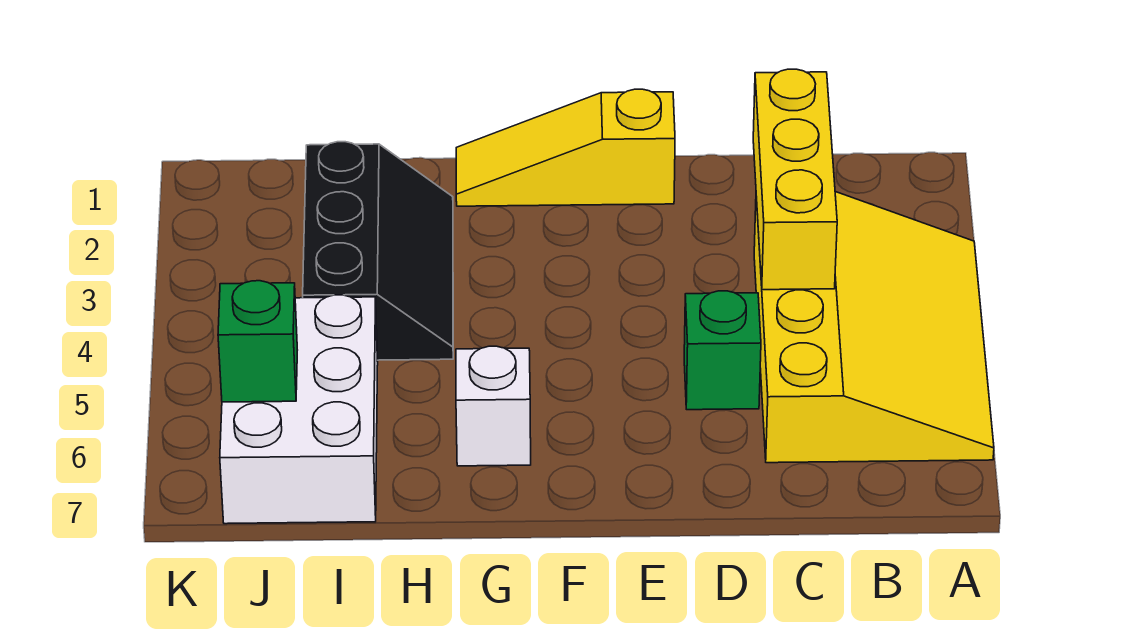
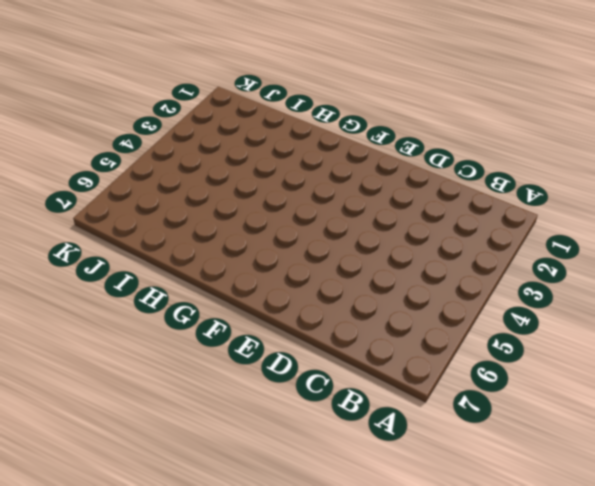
none -> yellow slope A3:C6 level 1 top C
none -> green brick D5 level 1

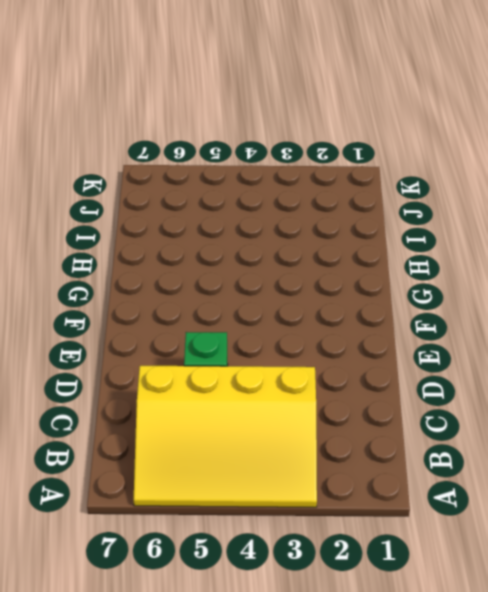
none -> yellow slope E1:G1 level 1 top E
none -> white brick G6 level 1

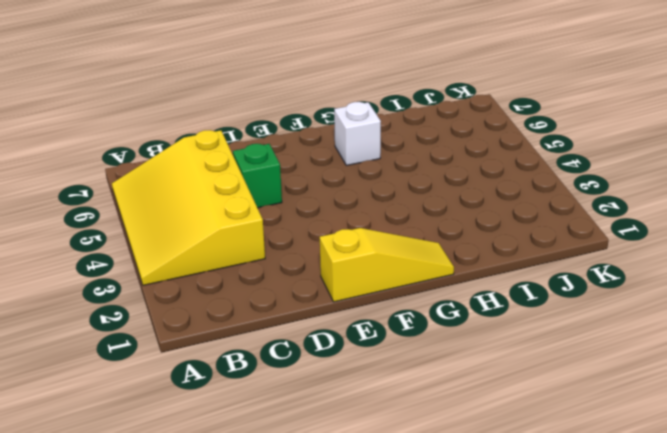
none -> black slope H2:I4 level 1 top I
none -> white brick I5:J7 level 1

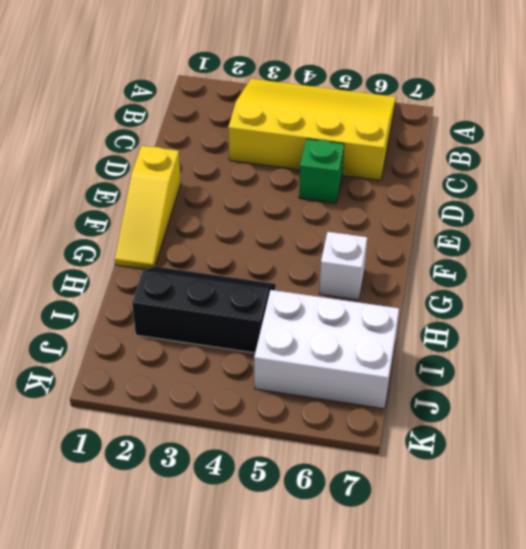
none -> yellow brick C2:C4 level 2
none -> green brick J6 level 2

